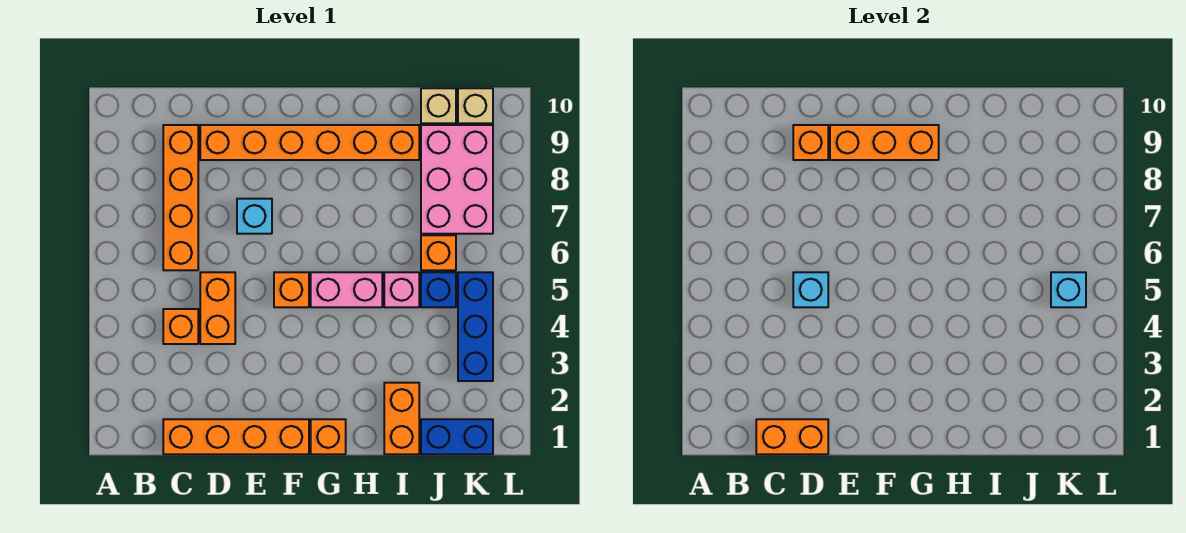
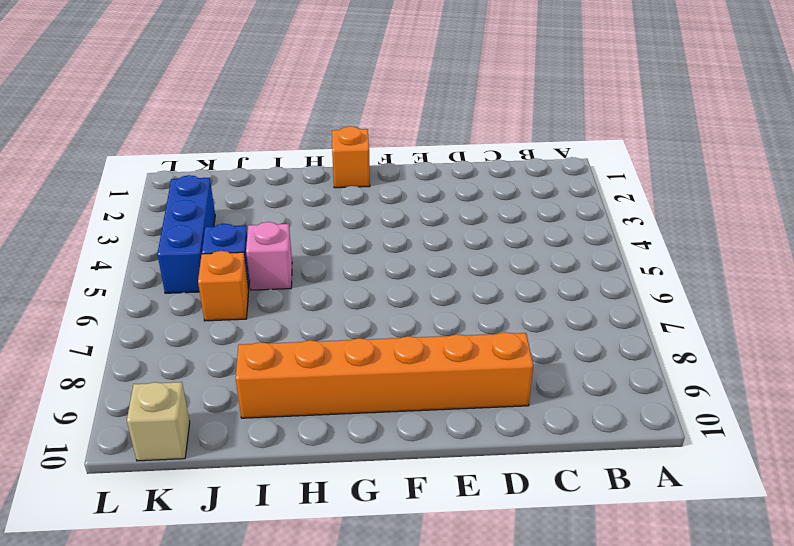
none -> orange brick C1:F1 level 1
none -> orange brick C4 level 1
none -> orange brick C6:C9 level 1

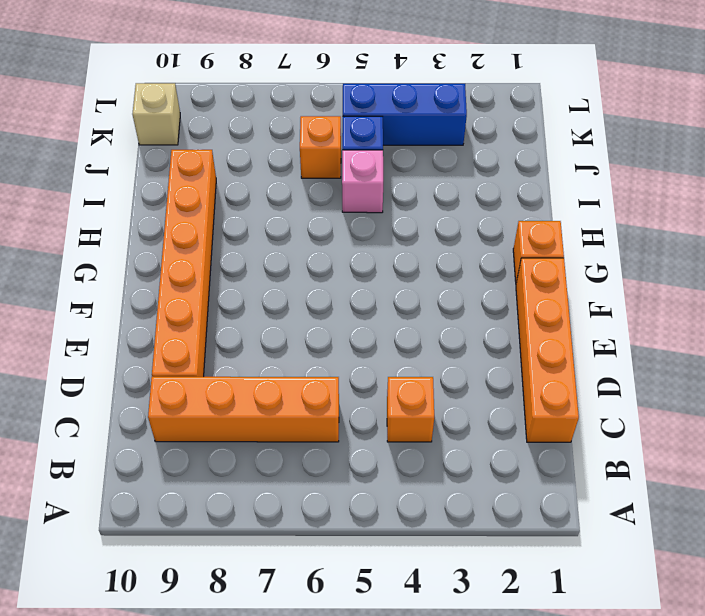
none -> orange brick D4:D5 level 1
none -> cyan brick E7 level 1
none -> orange brick F5 level 1

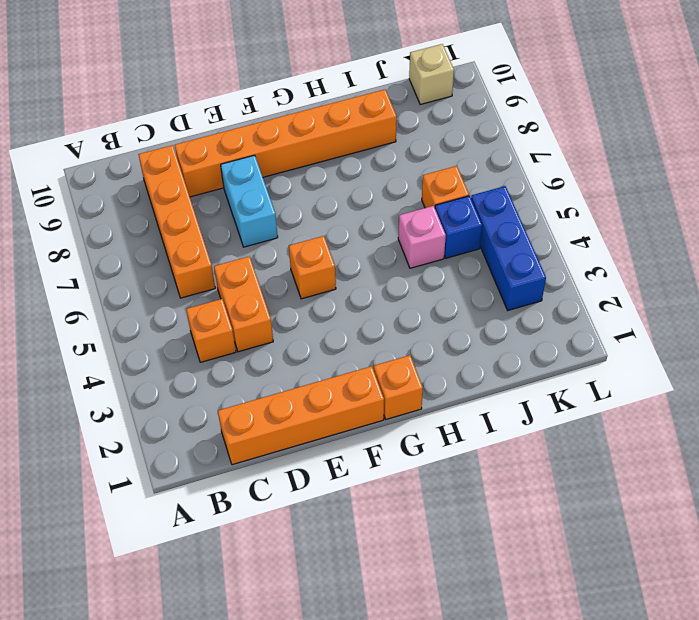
cyan brick E7:E8 level 1 -> cyan brick E7 level 1
none -> pink brick G5:H5 level 1
none -> orange brick I1:I2 level 1
none -> blue brick J1:K1 level 1

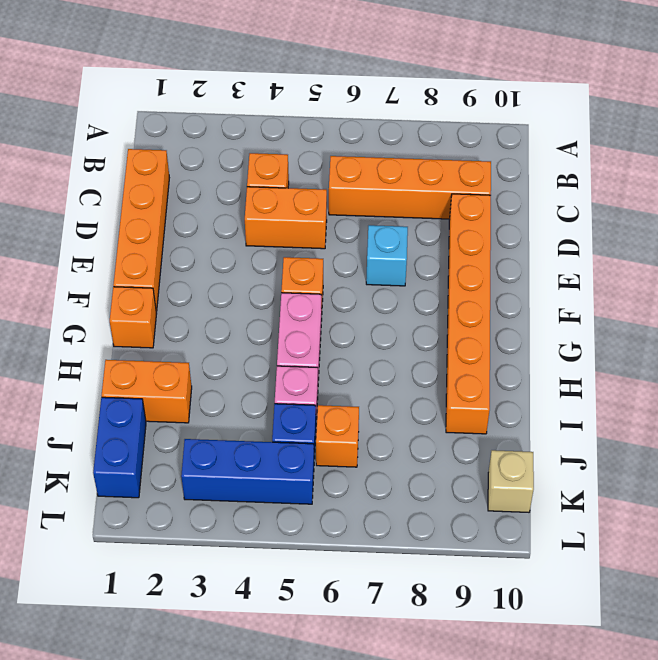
none -> pink brick J7:K9 level 1
none -> tan brick J10 level 1
none -> orange brick C1:D1 level 2

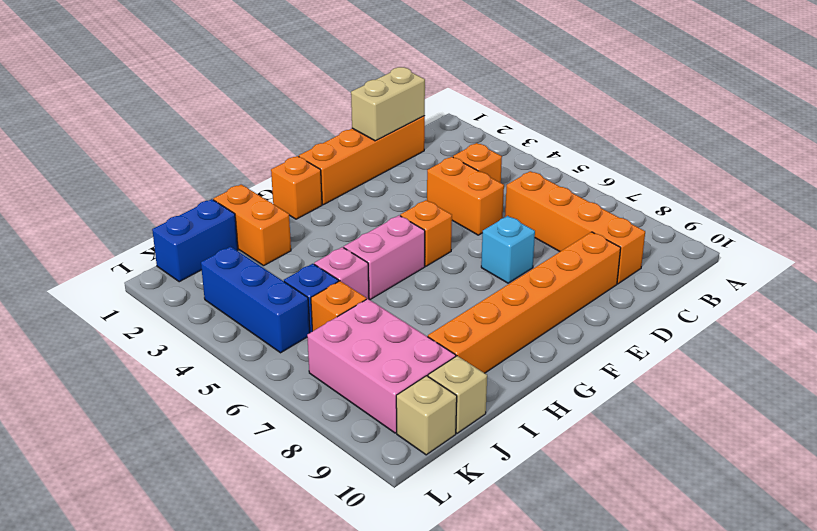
tan brick C1:D1 level 2 -> orange brick C1:D1 level 2
none -> cyan brick D5 level 2
none -> orange brick D9 level 2
none -> orange brick E9:G9 level 2

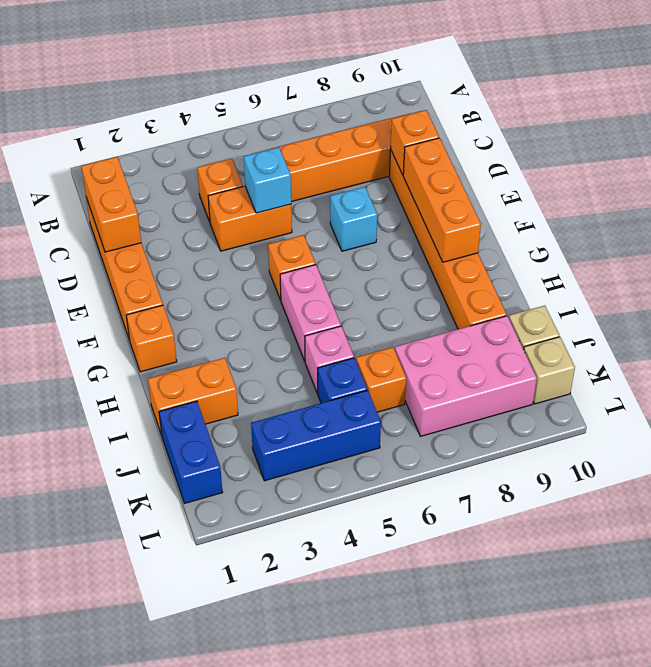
none -> cyan brick K5 level 2

